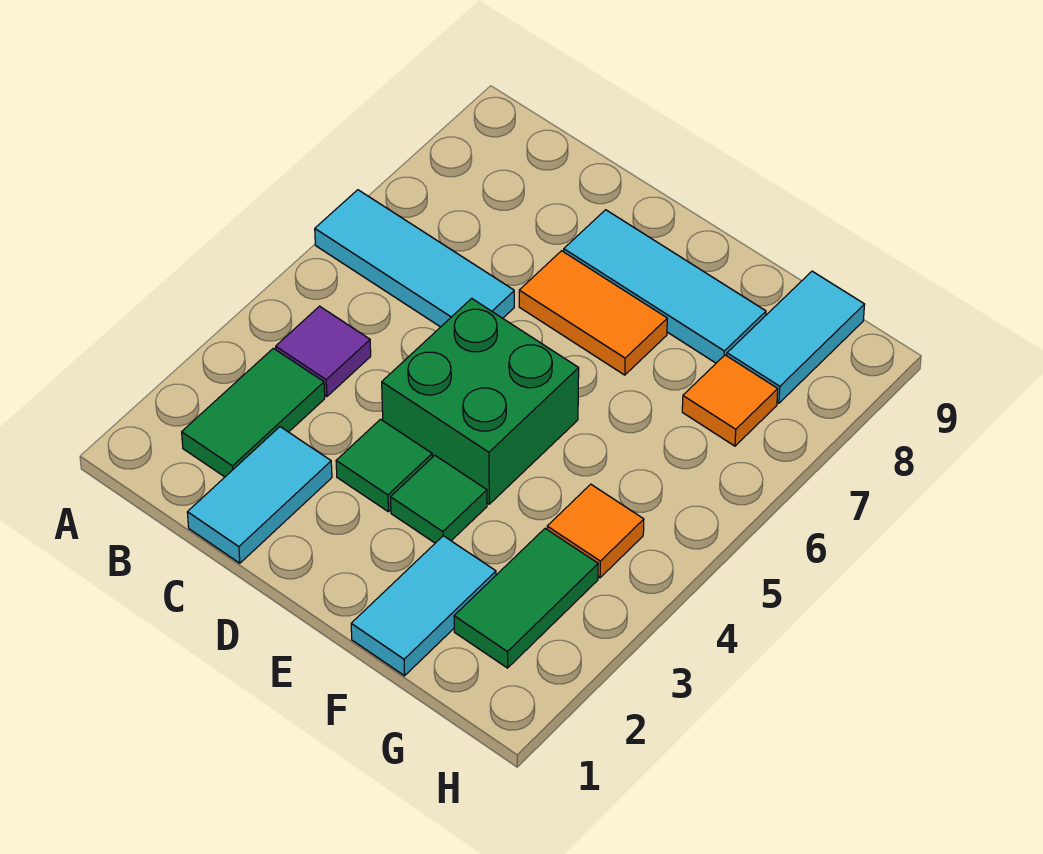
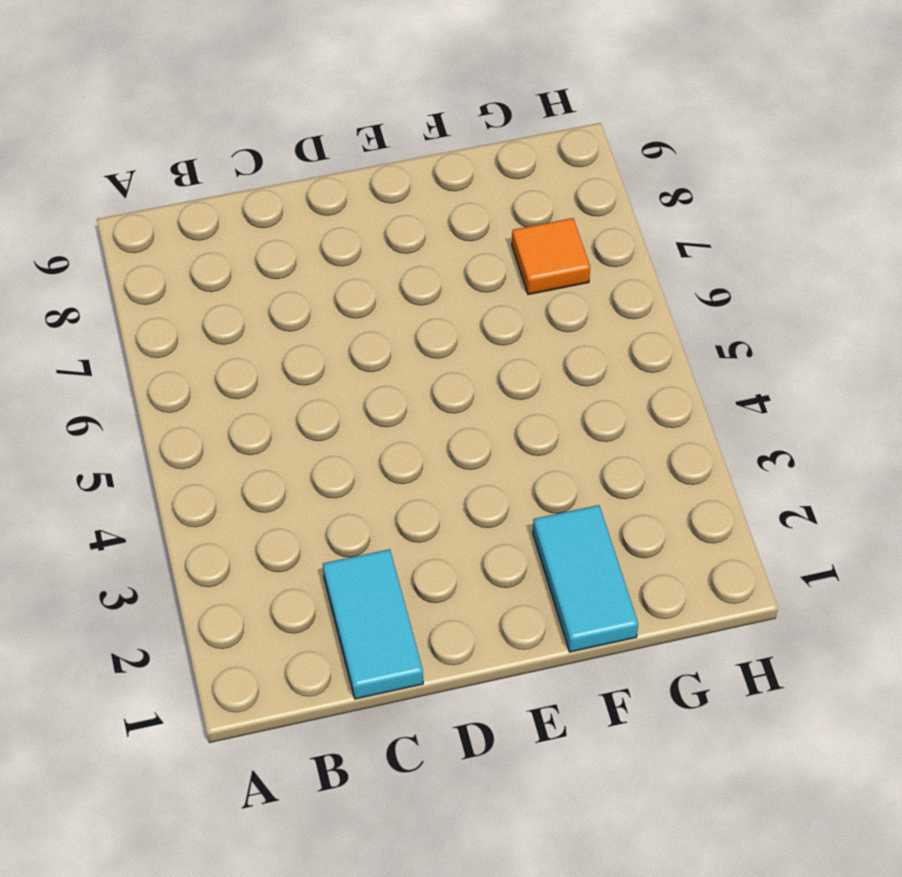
none -> cyan tile A6:C6 level 1
none -> green tile B2:B3 level 1
none -> purple tile B4 level 1

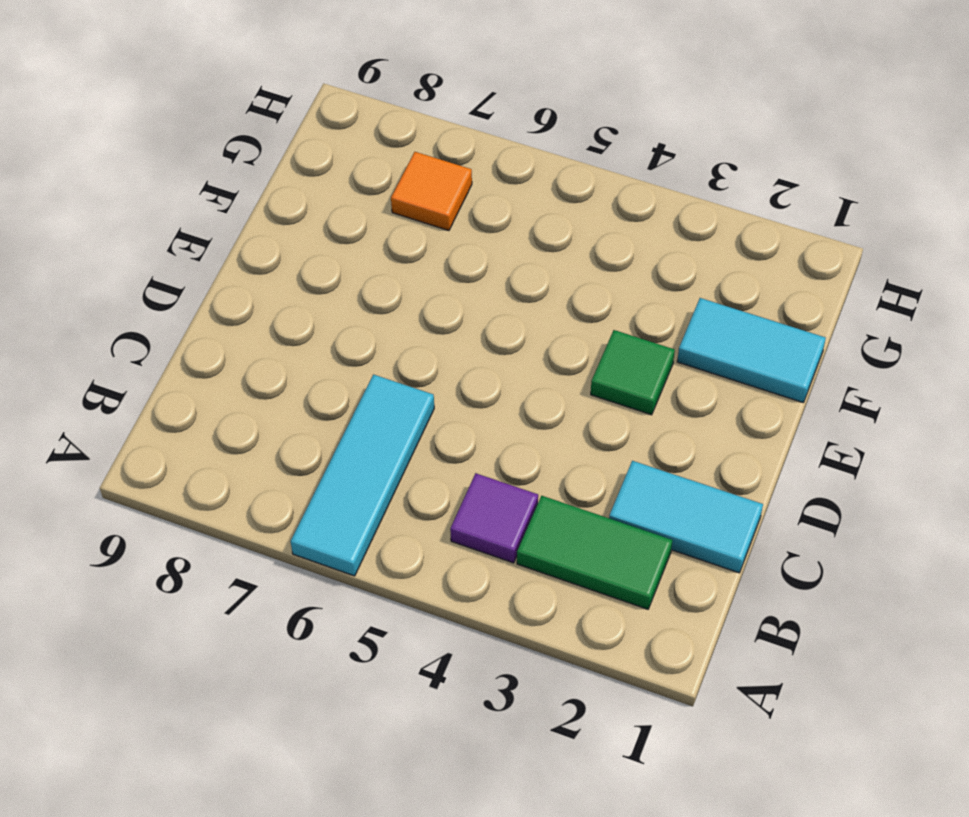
none -> green tile D3 level 1
none -> green brick D4:E5 level 1
none -> orange tile D7:E7 level 1

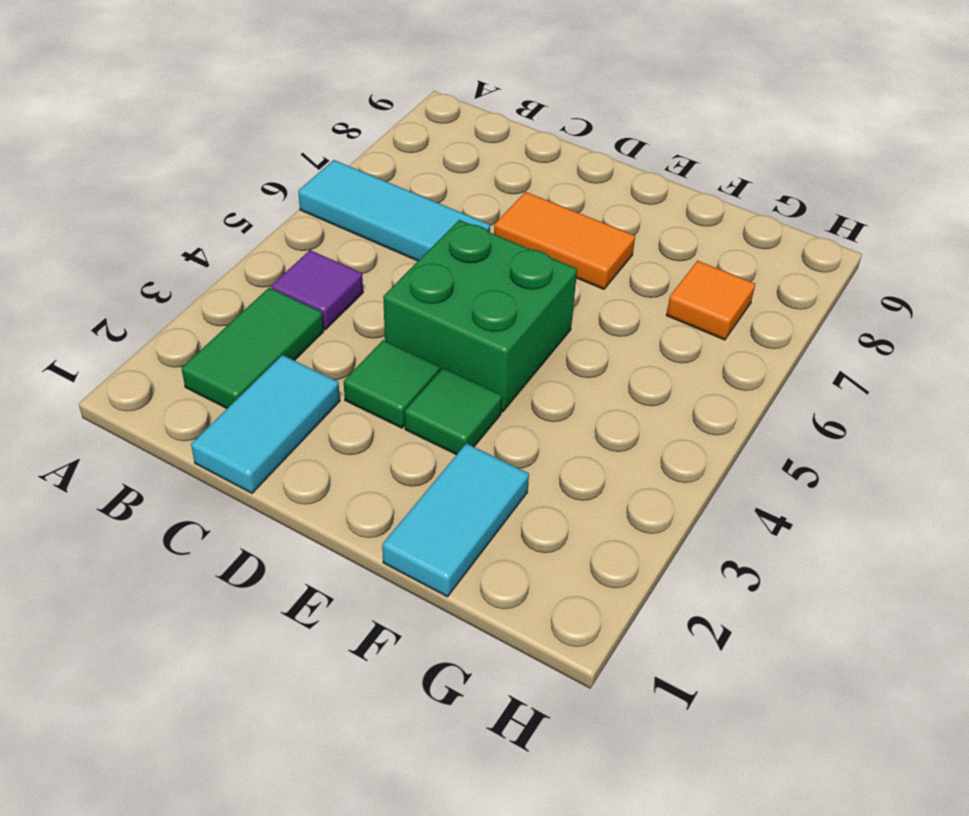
none -> cyan tile D8:F8 level 1
none -> green tile G2:G3 level 1
none -> orange tile G4 level 1

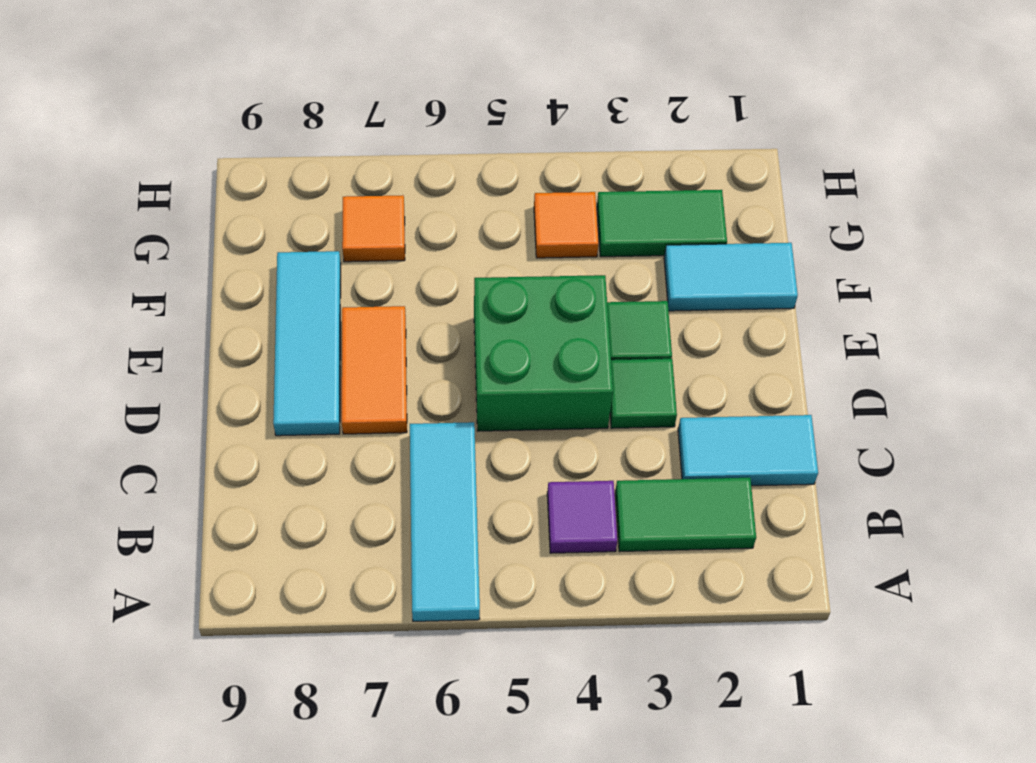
none -> cyan tile G8:G9 level 1

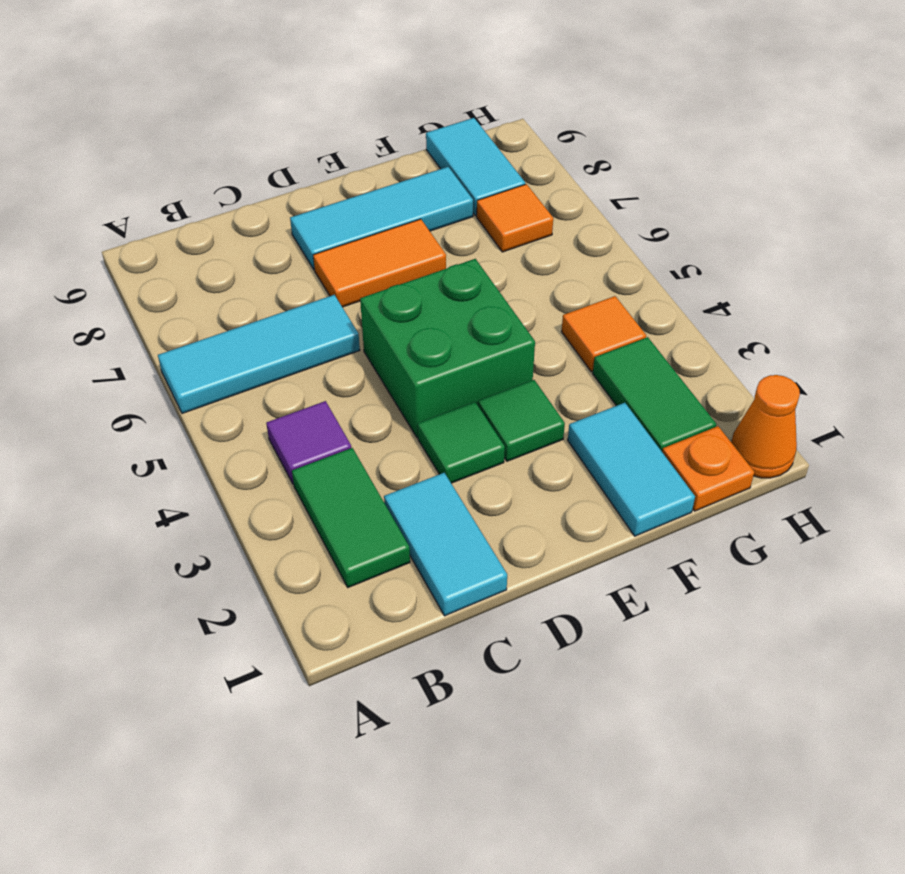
orange plate G1 level 1 -> none
orange cone H1 level 1 -> none

